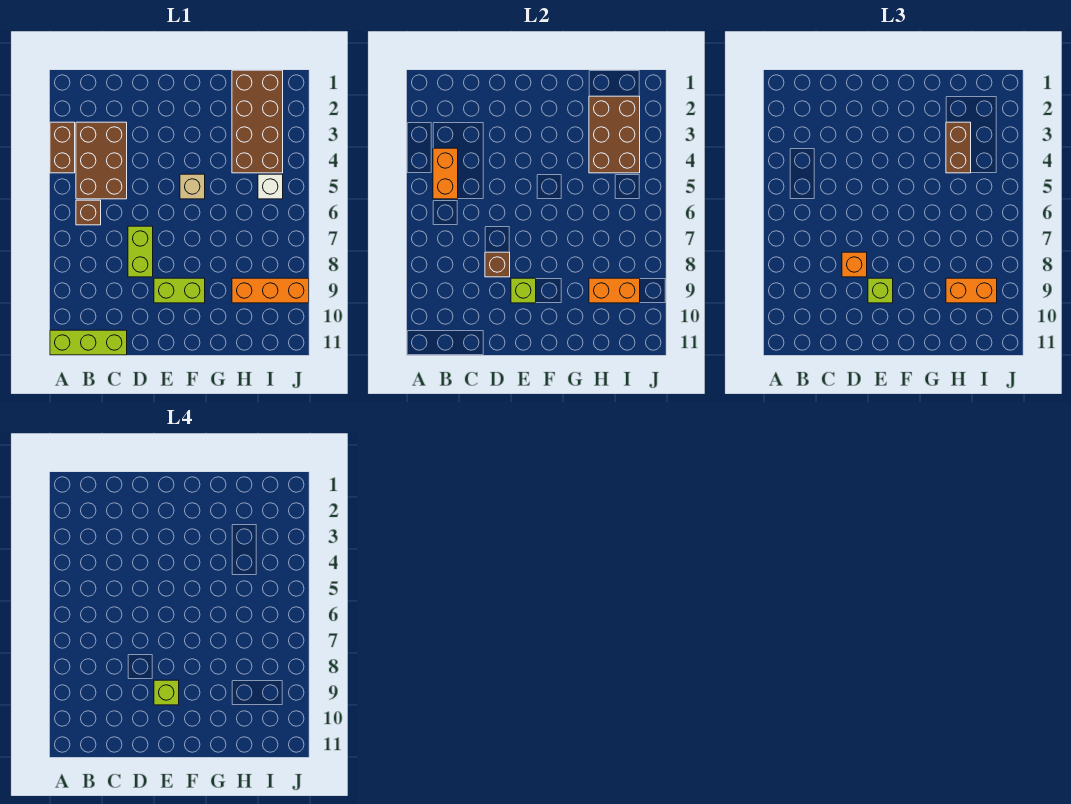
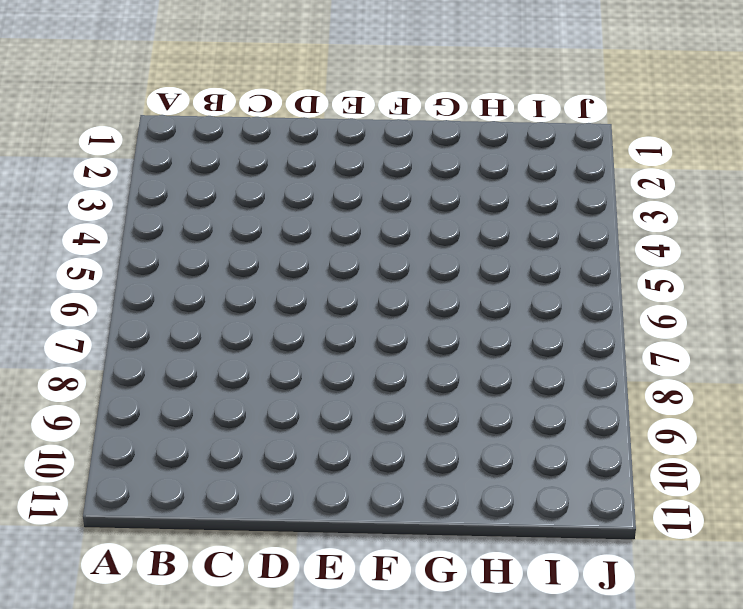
none -> brown brick A3:A4 level 1
none -> lime brick A11:C11 level 1
none -> brown brick B3:C5 level 1

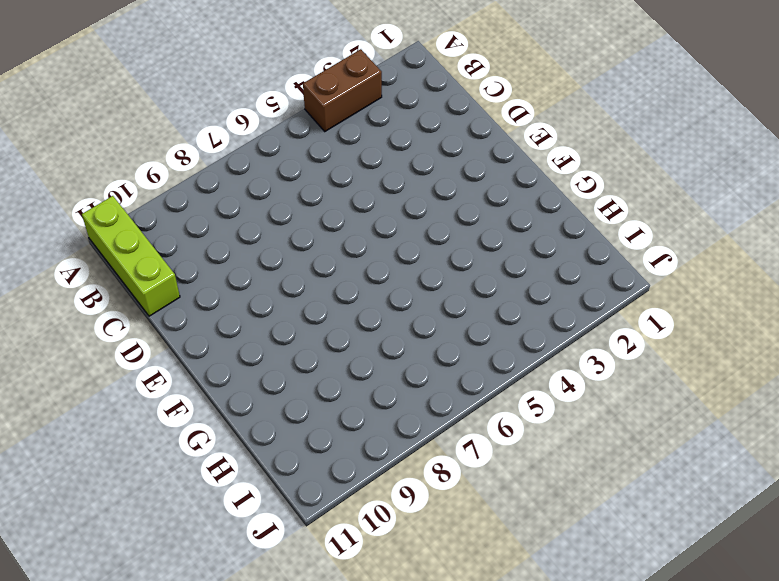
none -> brown brick B3:C5 level 1
none -> brown brick B6 level 1
none -> lime brick D7:D8 level 1

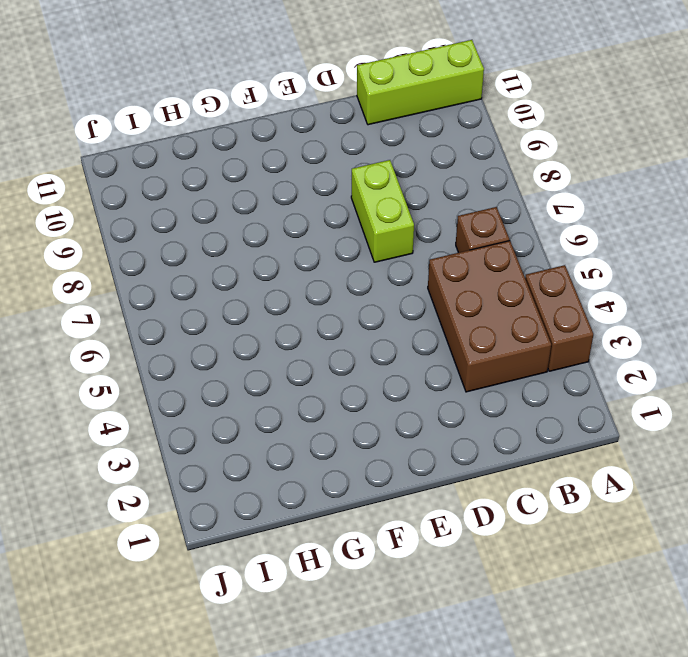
none -> lime brick E9:F9 level 1
none -> tan brick F5 level 1
none -> brown brick H1:I4 level 1

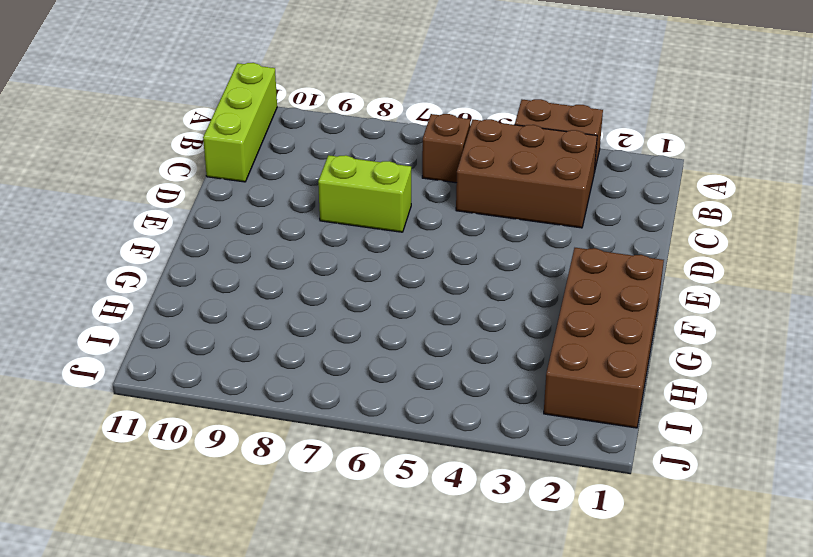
brown brick F1:I2 level 1 -> brown brick H1:I4 level 1
none -> lime brick E9:F9 level 1
none -> tan brick F5 level 1
none -> orange brick H9:J9 level 1

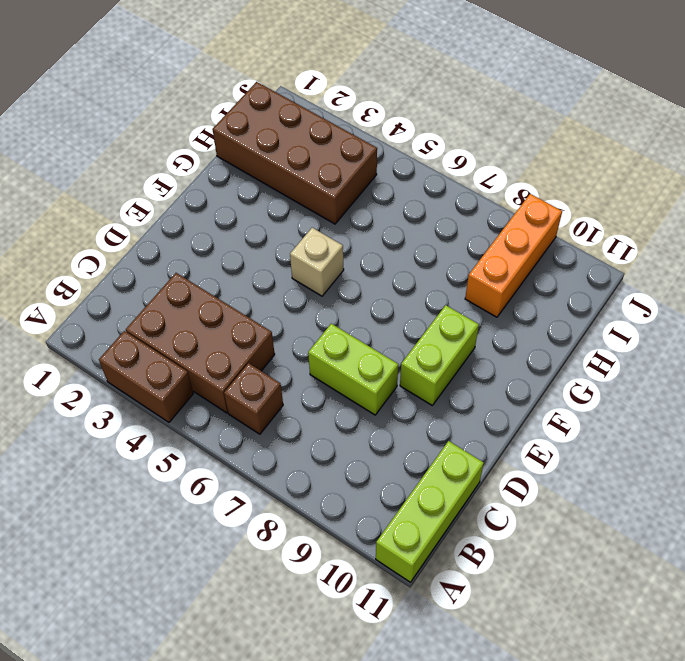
none -> white brick I5 level 1
none -> orange brick B4:B5 level 2
none -> brown brick D8 level 2

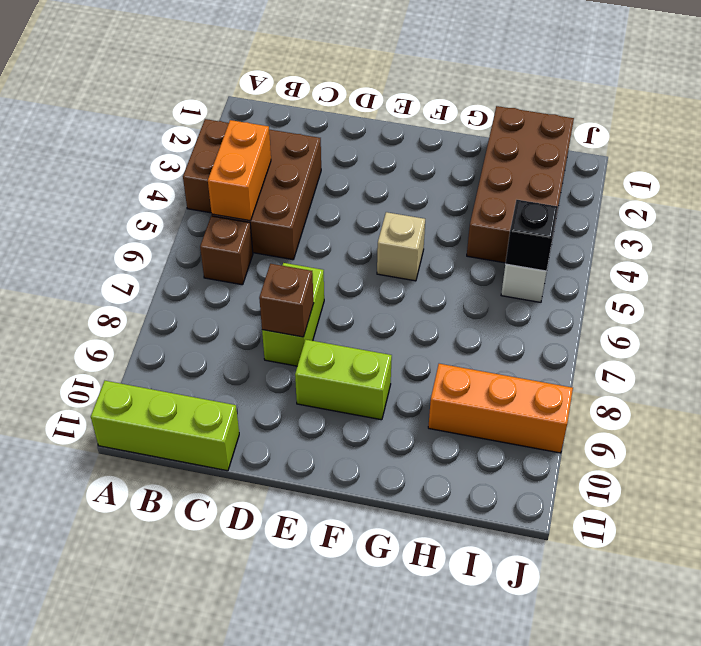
black brick I5 level 2 -> none
none -> lime brick E9 level 2
none -> brown brick H2:I4 level 2
none -> orange brick H9:I9 level 2

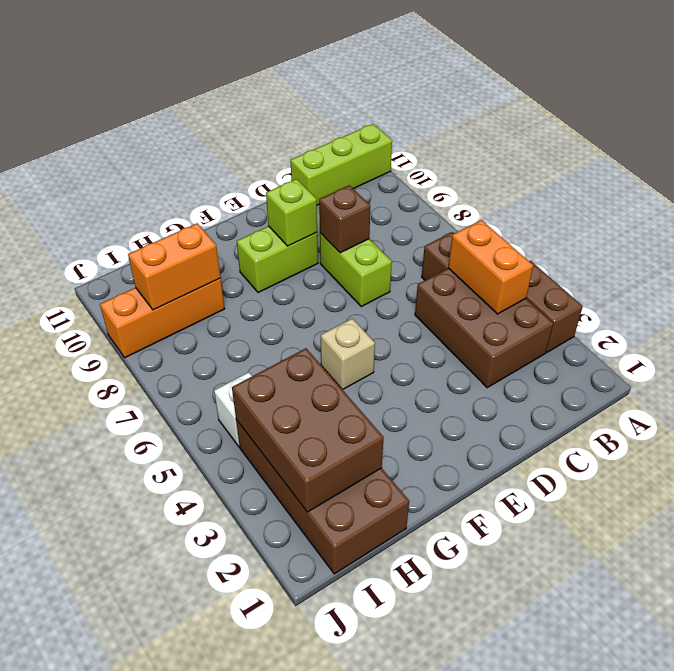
none -> orange brick D8 level 3
none -> lime brick E9 level 3
none -> brown brick H3:H4 level 3

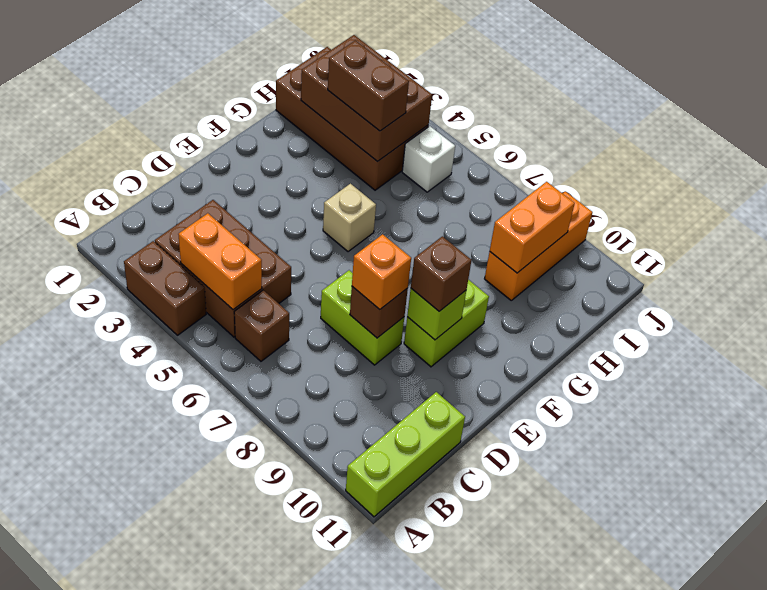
brown brick E9 level 3 -> lime brick E9 level 3
none -> orange brick H9:I9 level 3
none -> lime brick E9 level 4

